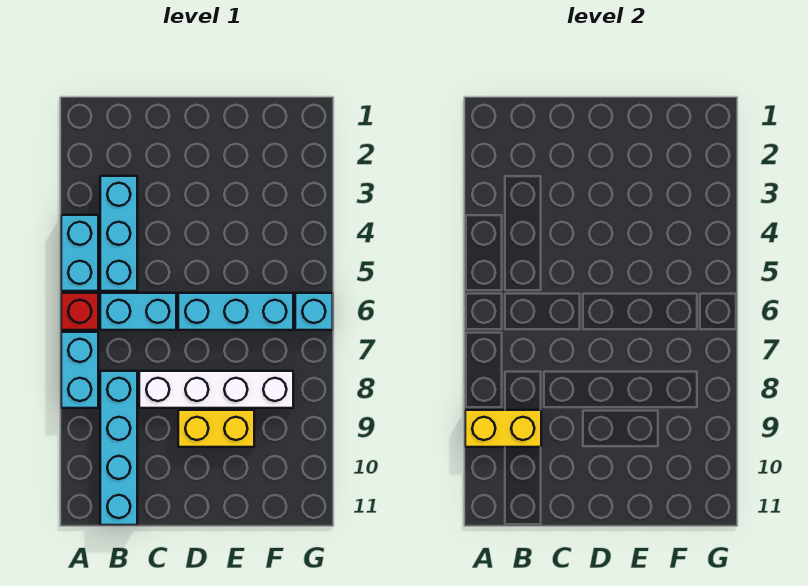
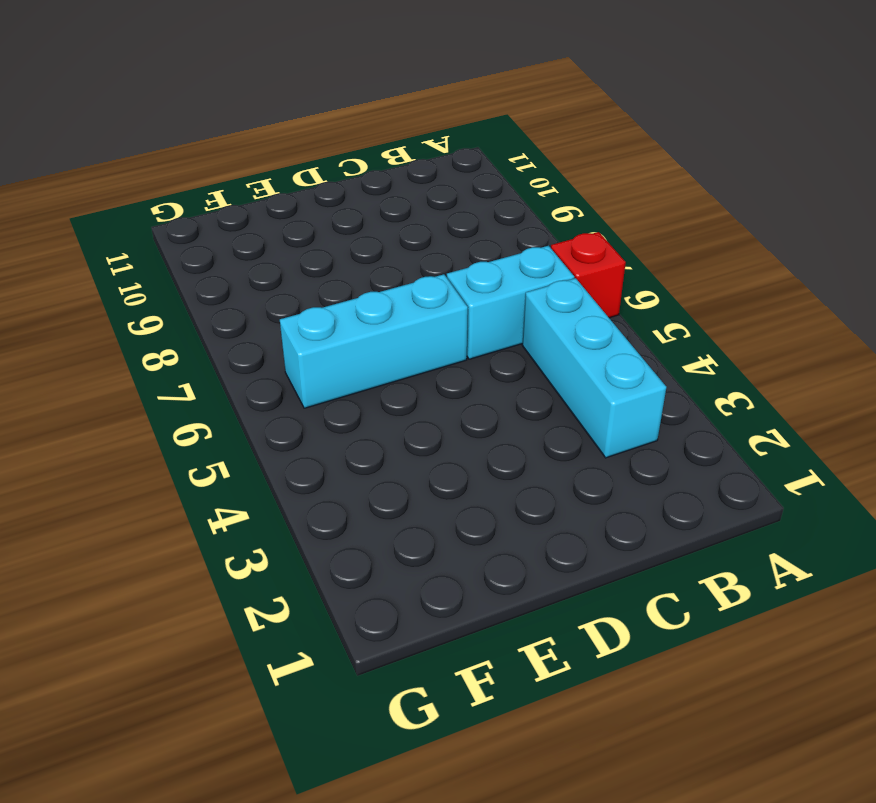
none -> cyan brick A4:A5 level 1
none -> cyan brick A7:A8 level 1

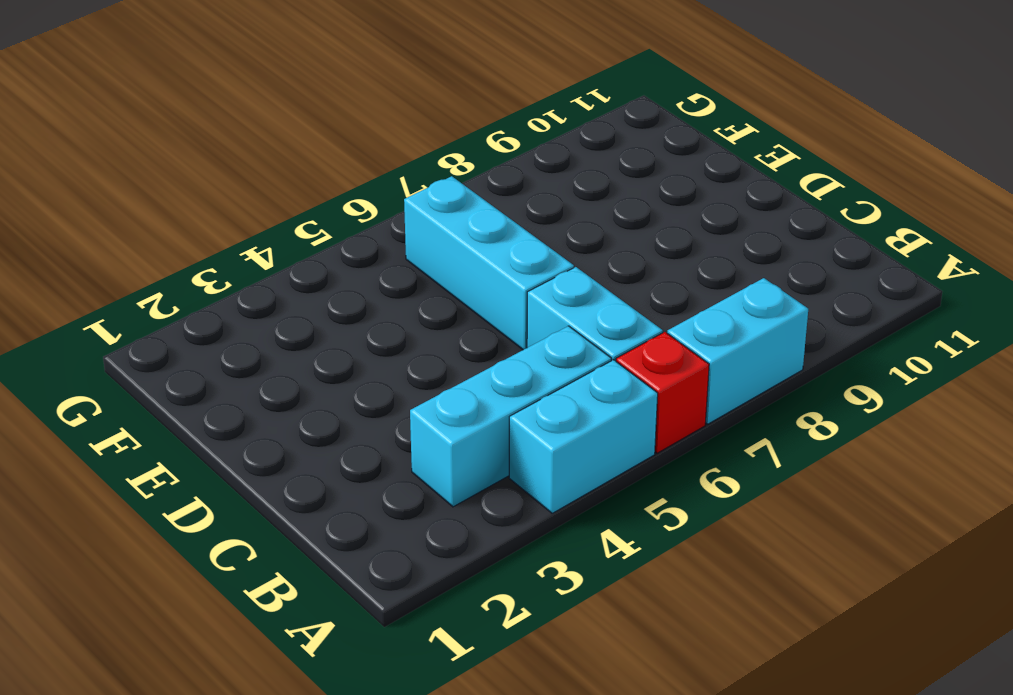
none -> cyan brick B8:B11 level 1
none -> white brick C8:F8 level 1

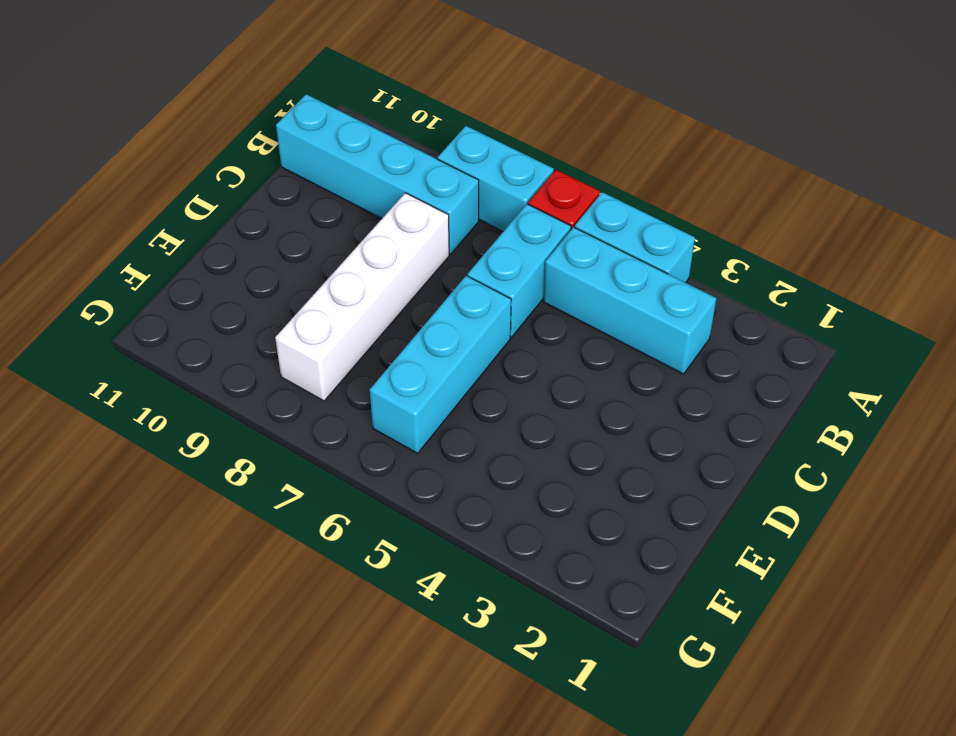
none -> yellow brick D9:E9 level 1
none -> cyan brick G6 level 1

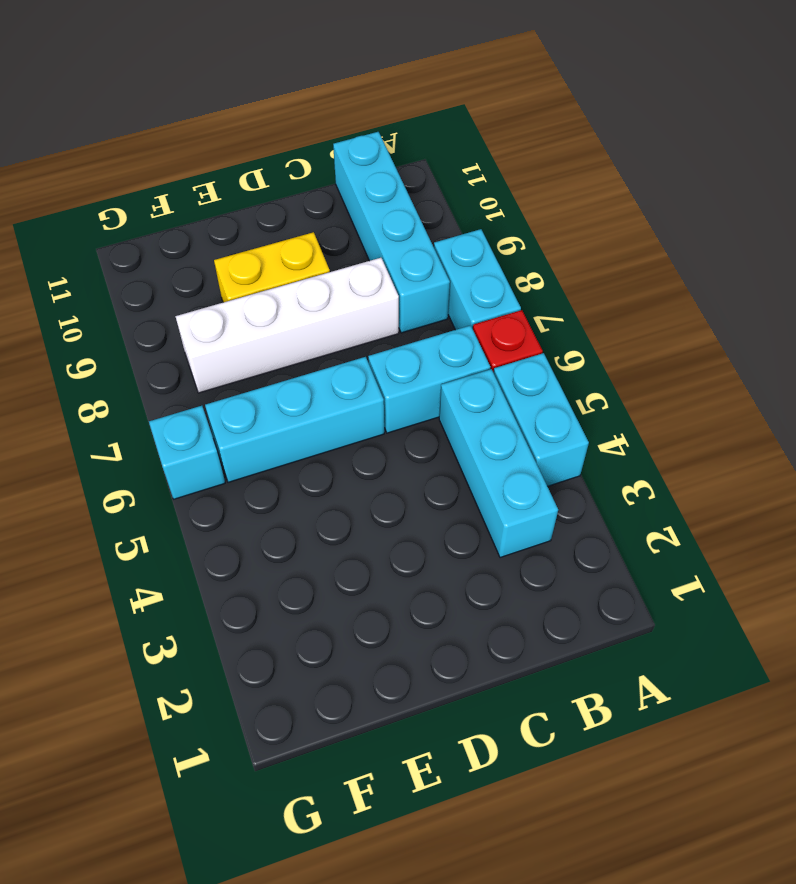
none -> yellow brick A9:B9 level 2

